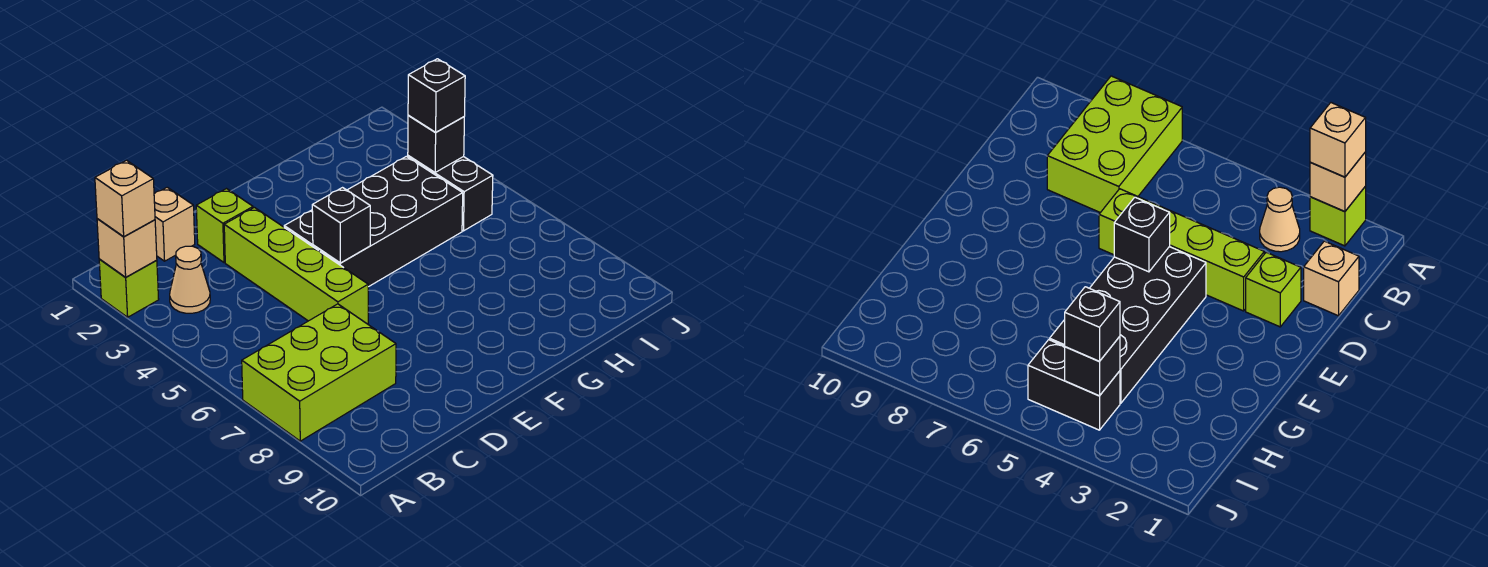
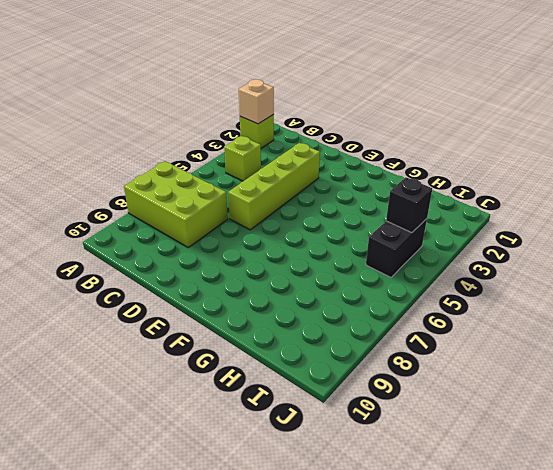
lime brick B4 level 1 -> lime brick D2 level 1
none -> tan cone B3 level 1
none -> tan brick C1 level 1
none -> black brick E4:H5 level 1

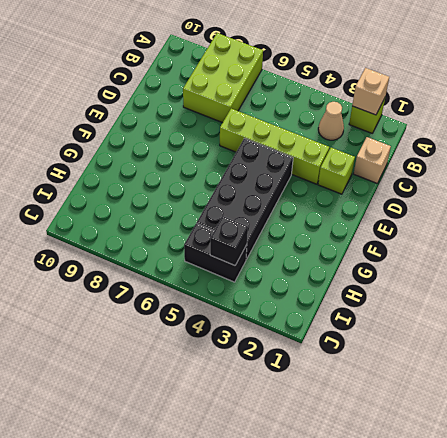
none -> black brick E5 level 2
none -> tan brick A2 level 3
none -> black brick I4 level 3

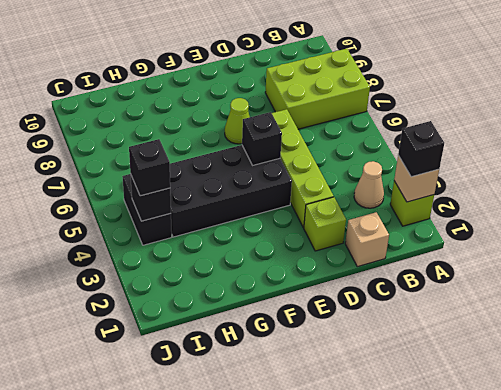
black brick A2 level 3 -> tan brick A2 level 3
lime cone E7 level 1 -> none

